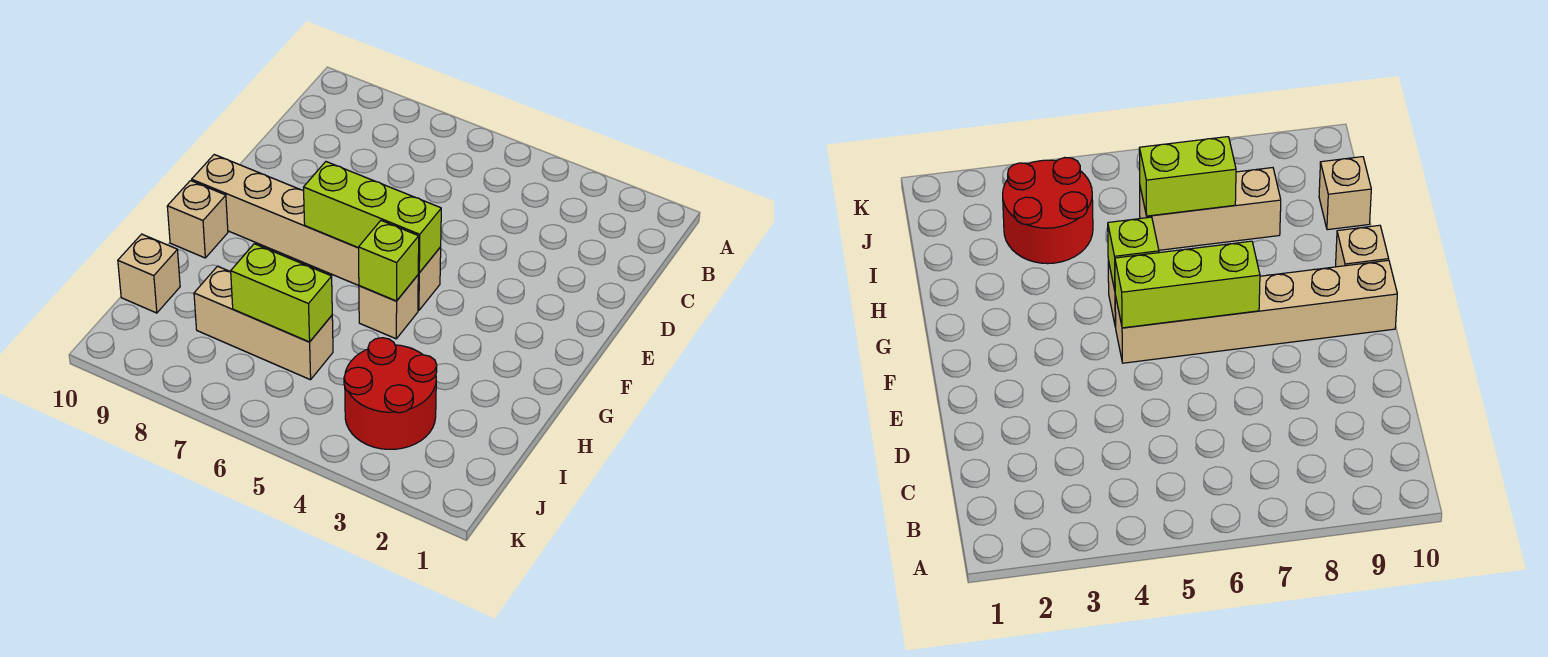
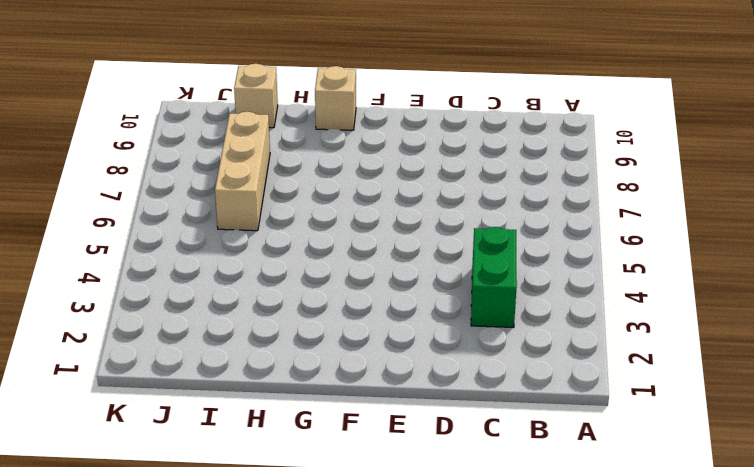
green brick C3:C4 level 1 -> none
none -> tan brick F5:F10 level 1
none -> tan brick G5 level 1

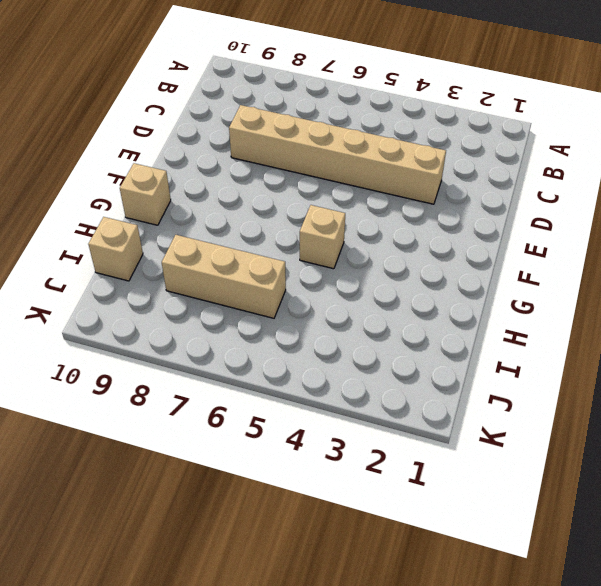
tan brick D3:D8 level 1 -> tan brick F5:F10 level 1
none -> red round brick I3:J4 level 1
none -> lime brick F5:F7 level 2

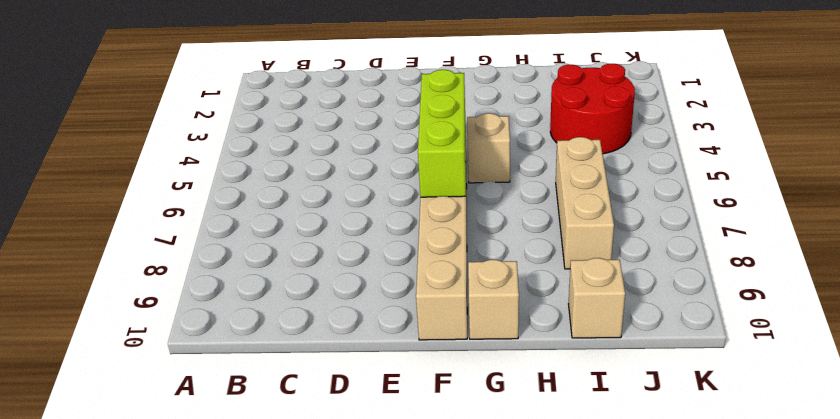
none -> lime brick G5 level 2
none -> lime brick I6:I7 level 2

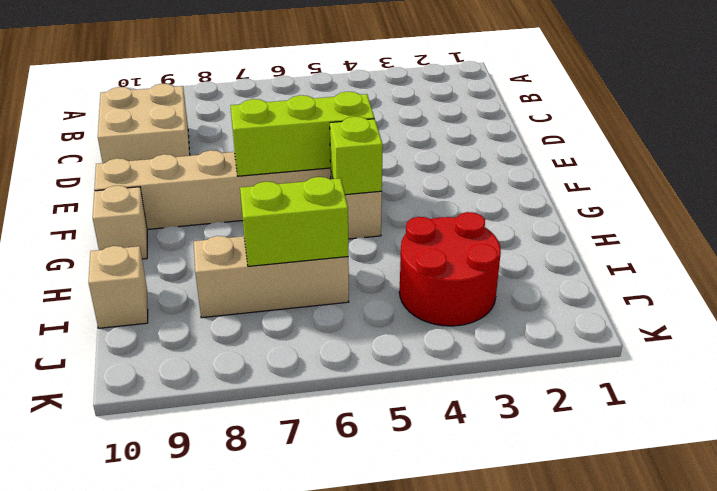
tan brick C9:D10 level 1 -> none

